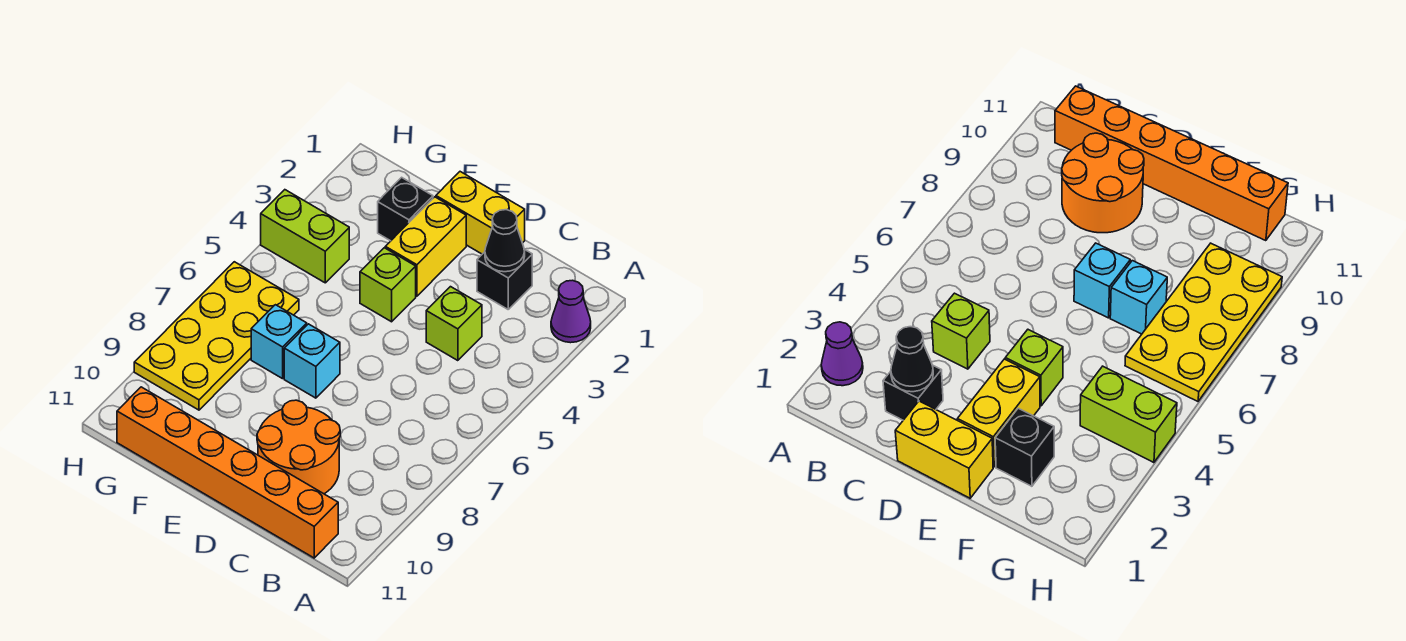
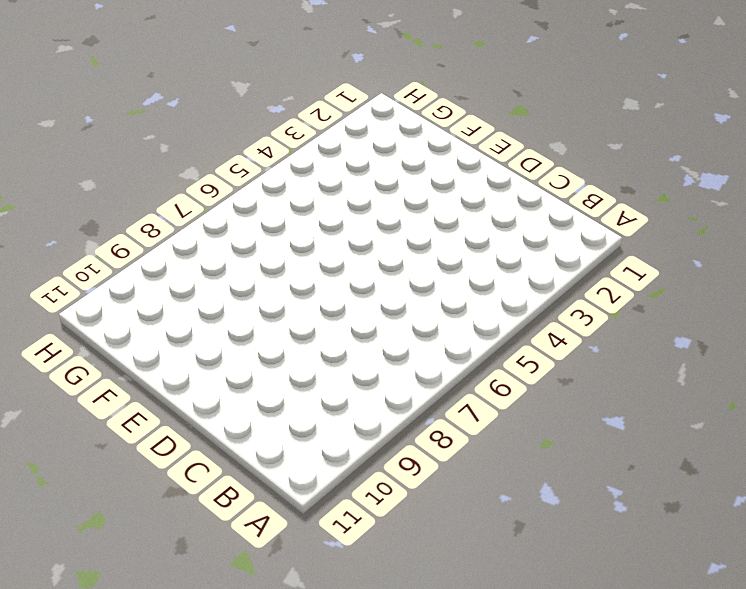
none -> purple cone A2 level 1
none -> orange brick B11:G11 level 1
none -> black brick C2 level 1

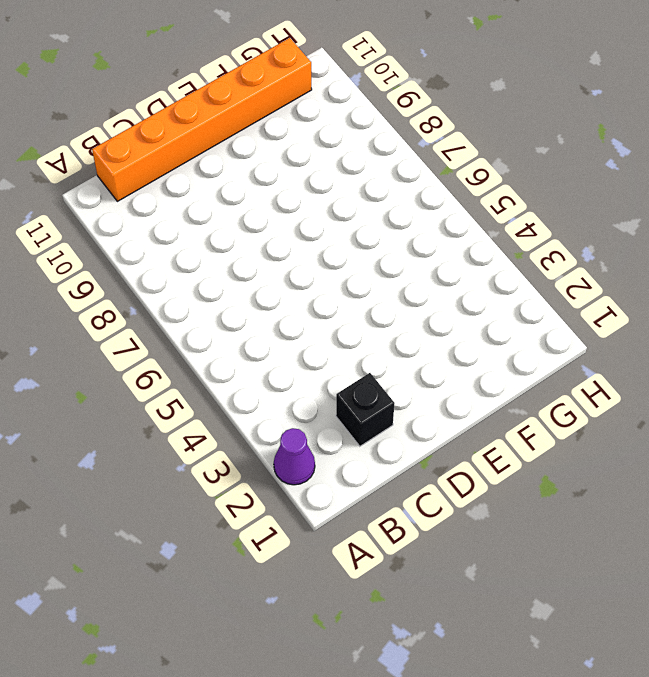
none -> lime brick C4 level 1
none -> orange round brick C9:D10 level 1
none -> yellow brick D1:E1 level 1

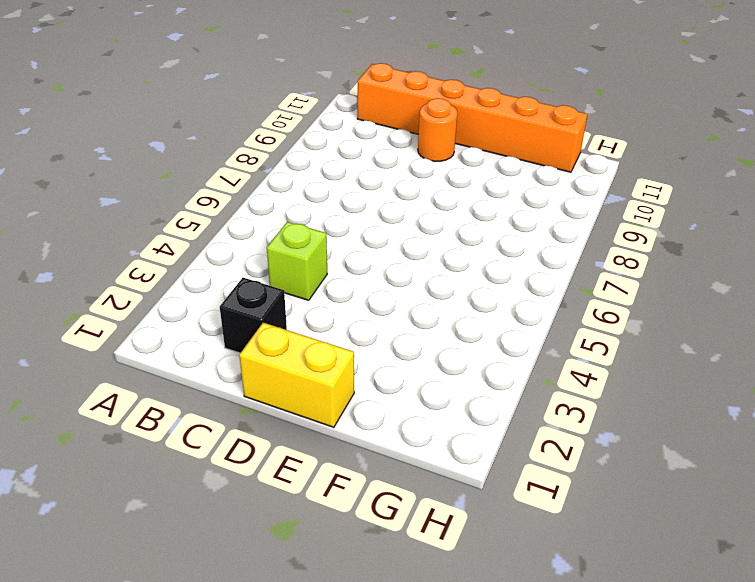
orange round brick D10 level 1 -> orange round brick C9:D10 level 1
none -> purple cone A2 level 1
none -> yellow brick E2:E3 level 1
none -> lime brick E4 level 1

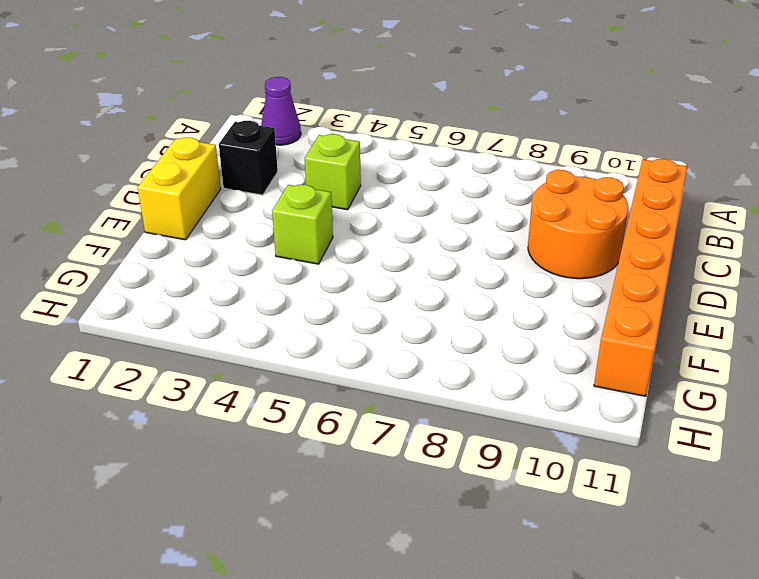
none -> yellow brick E2:E3 level 1
none -> cyan brick E7 level 1
none -> black brick F2 level 1

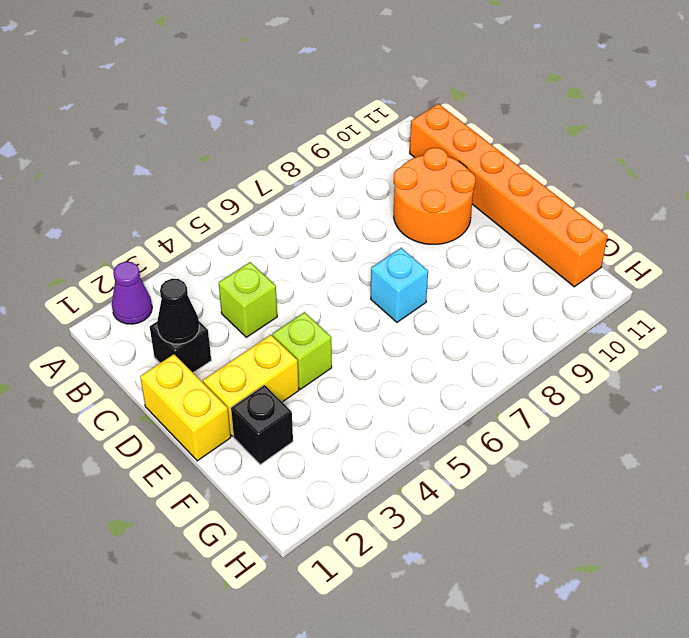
none -> cyan brick F7 level 1
none -> lime brick G4:H4 level 1
none -> yellow plate G6:H9 level 1

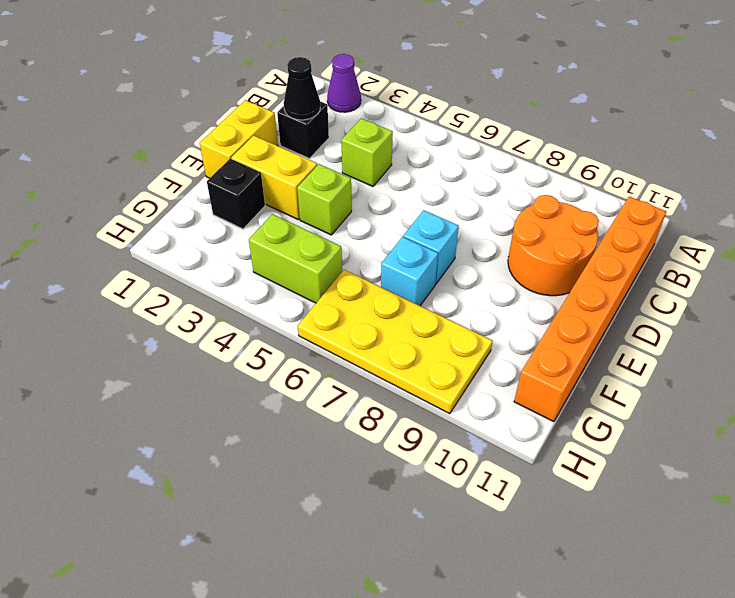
lime brick G4:G5 level 1 -> lime brick G4:H4 level 1

